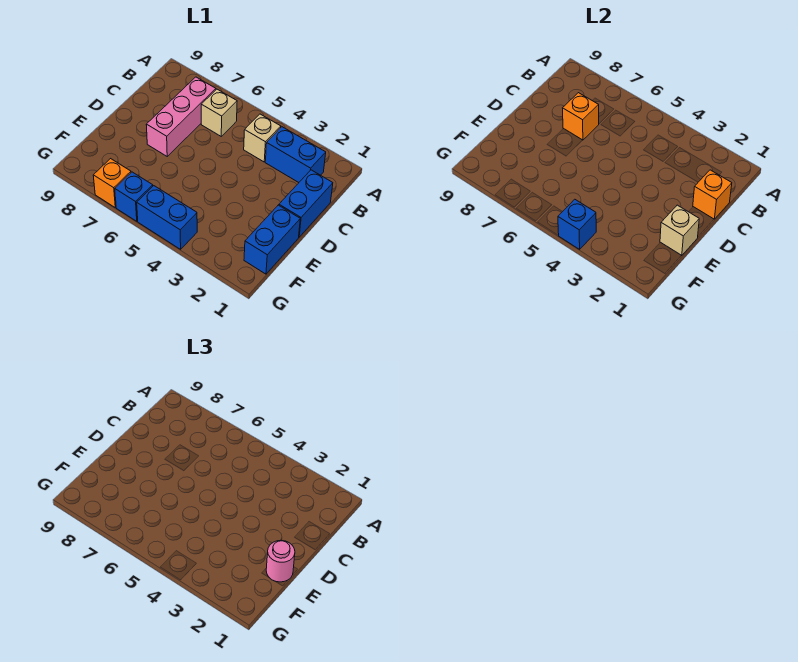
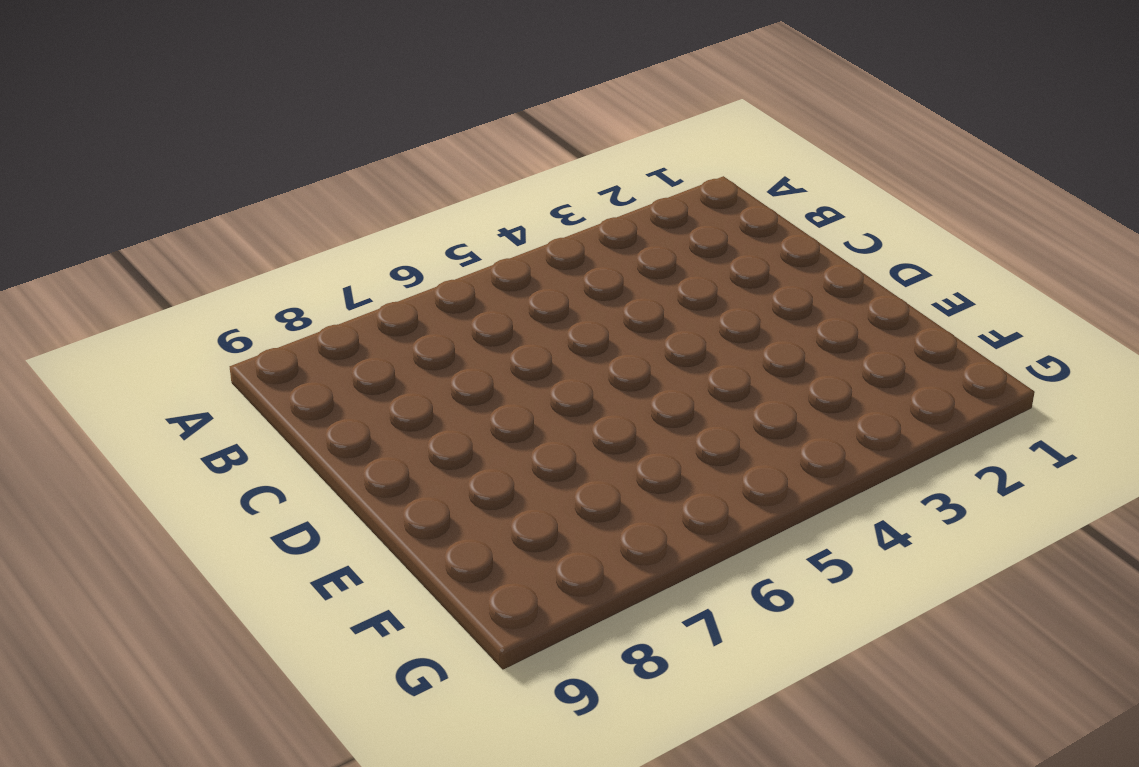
none -> blue brick B2:B3 level 1
none -> tan brick B4 level 1
none -> tan brick B6 level 1

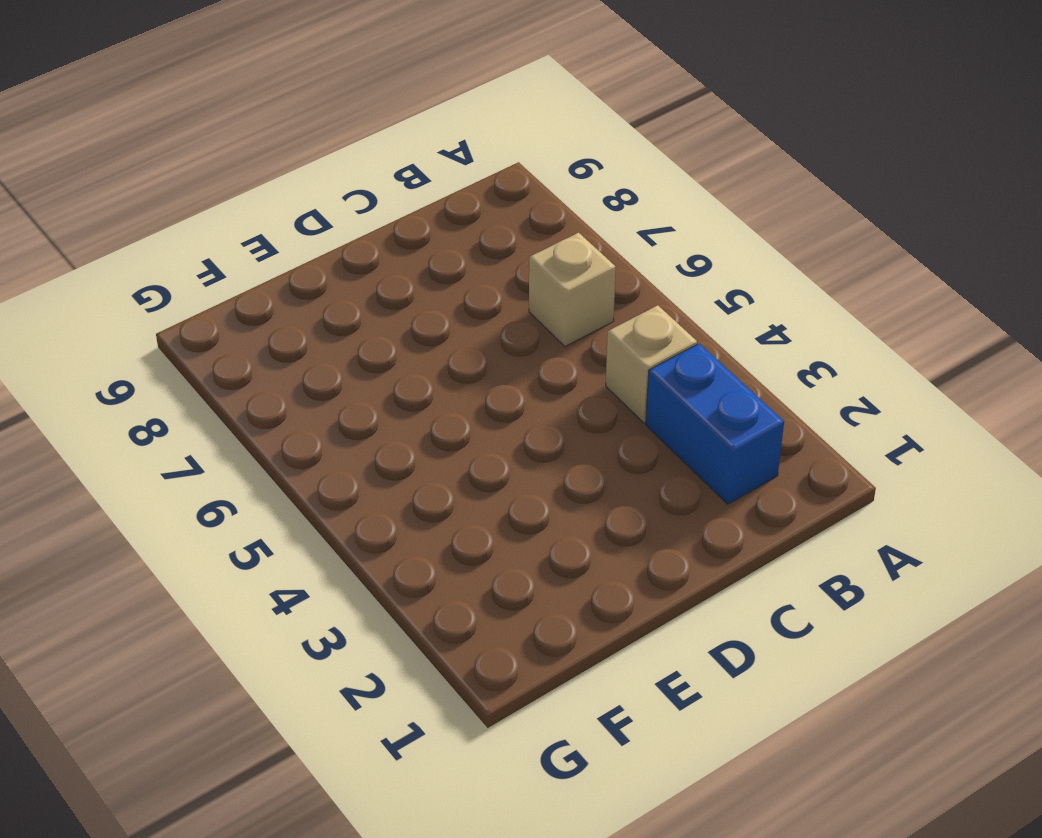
none -> pink brick B7:D7 level 1
none -> blue brick C1:D1 level 1
none -> blue brick E1:F1 level 1

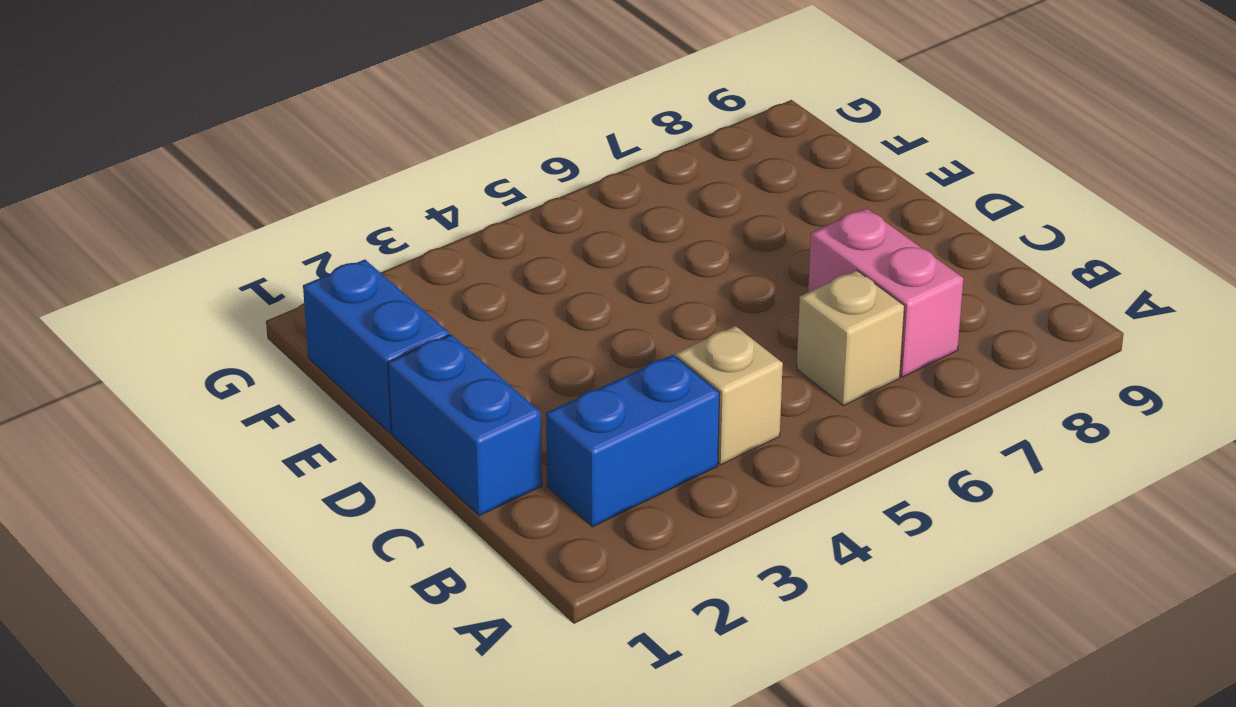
pink brick B7:C7 level 1 -> pink brick B7:D7 level 1
none -> blue brick G4:G5 level 1
none -> blue brick G6 level 1
none -> orange brick G7 level 1

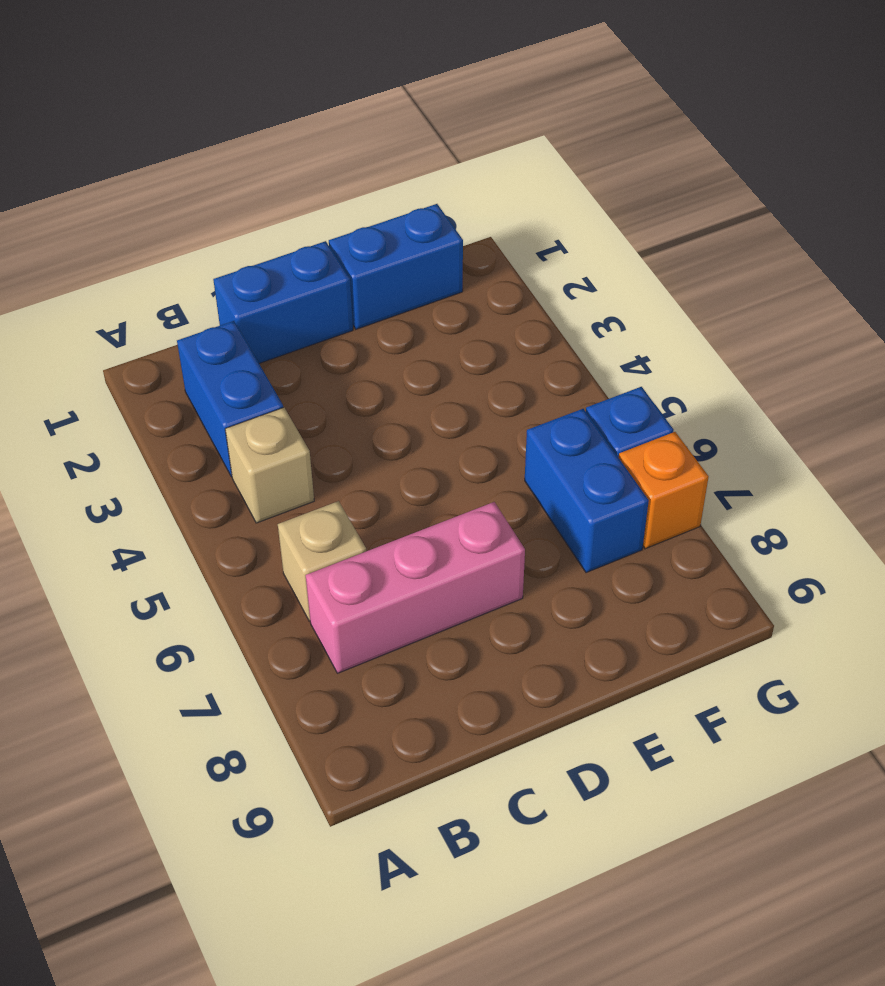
blue brick F6:F7 level 1 -> blue brick G4:G5 level 1
none -> orange brick C1 level 2
none -> orange brick C7 level 2
none -> tan brick E1 level 2

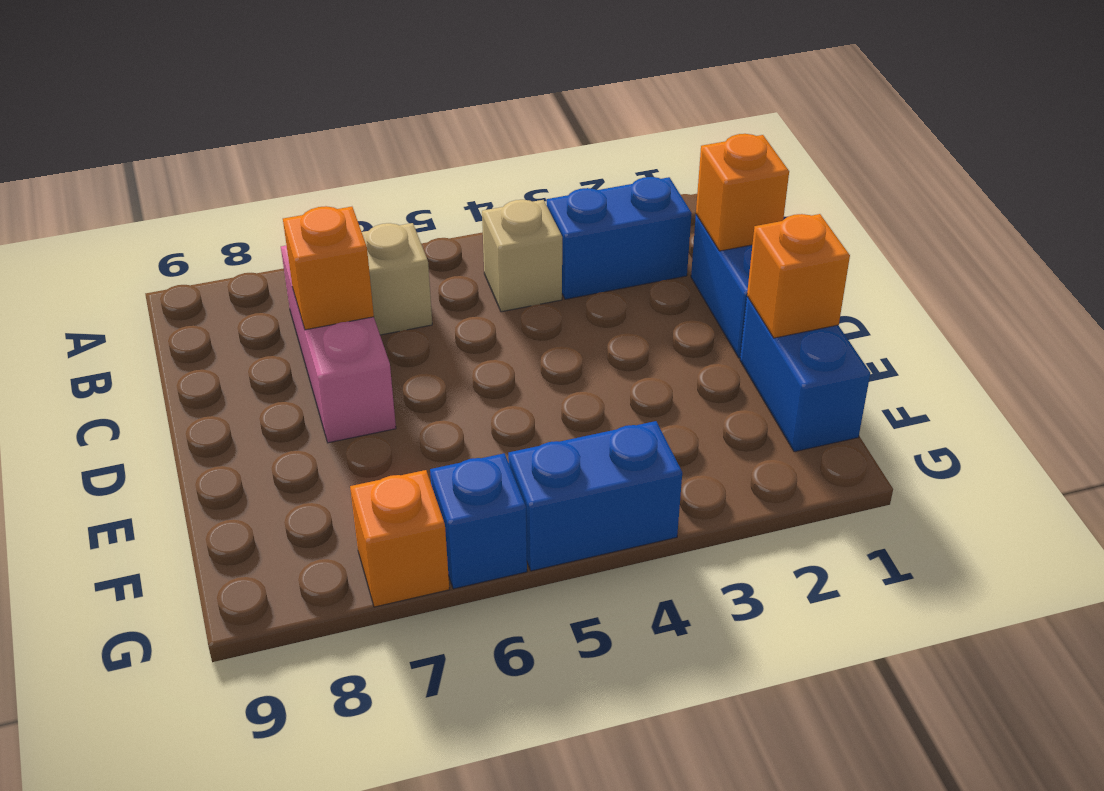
orange brick E1 level 2 -> tan brick E1 level 2
none -> blue brick G4 level 2
none -> pink round brick E1 level 3

